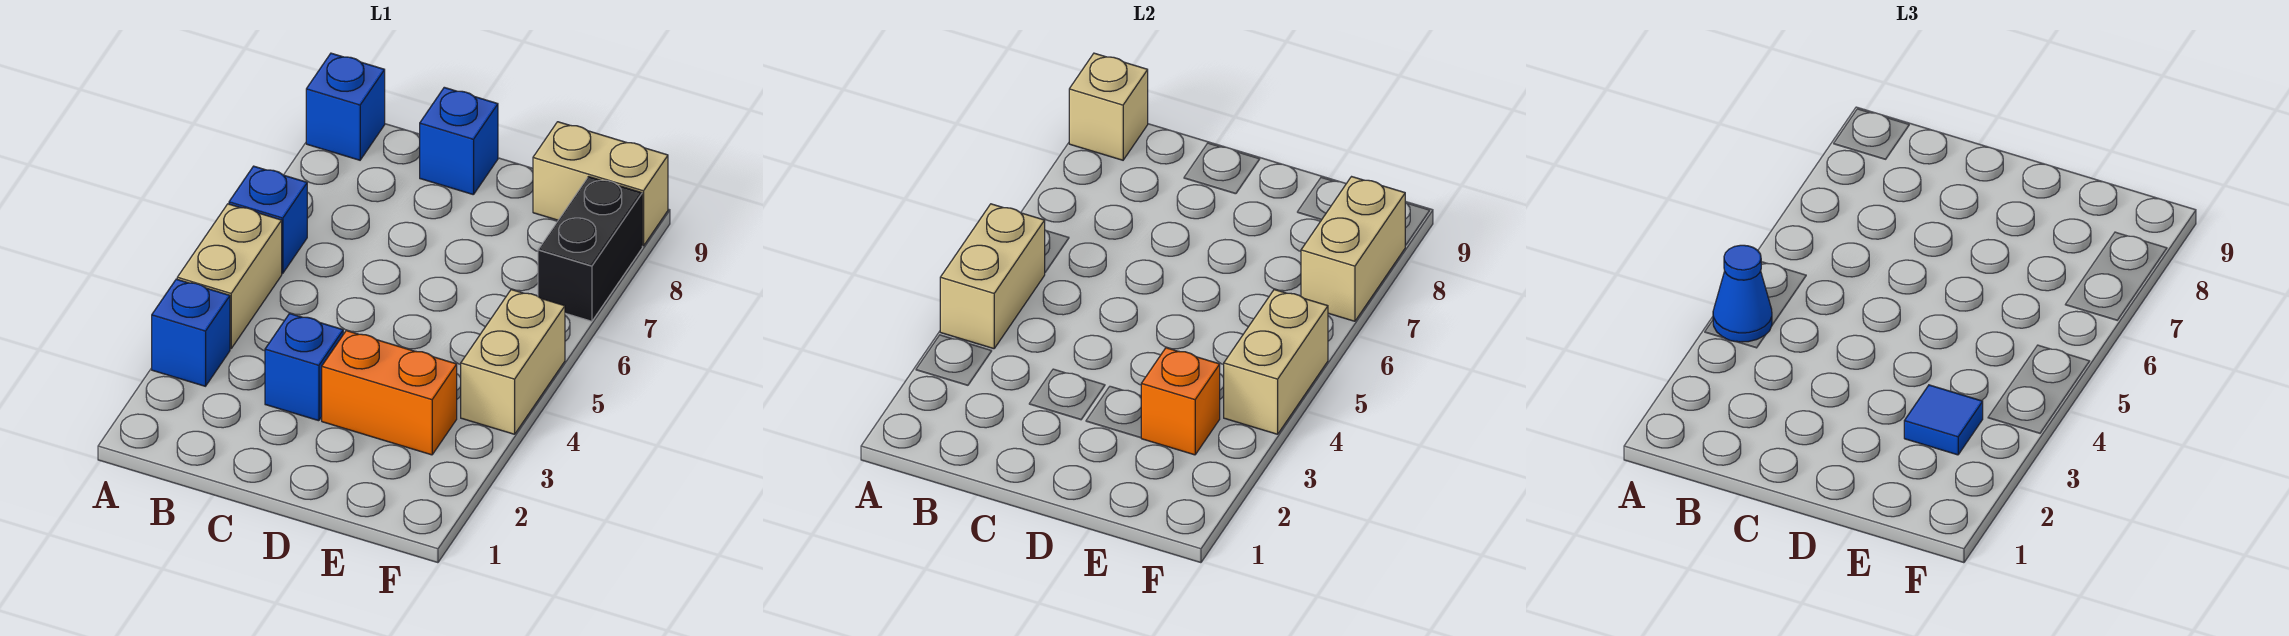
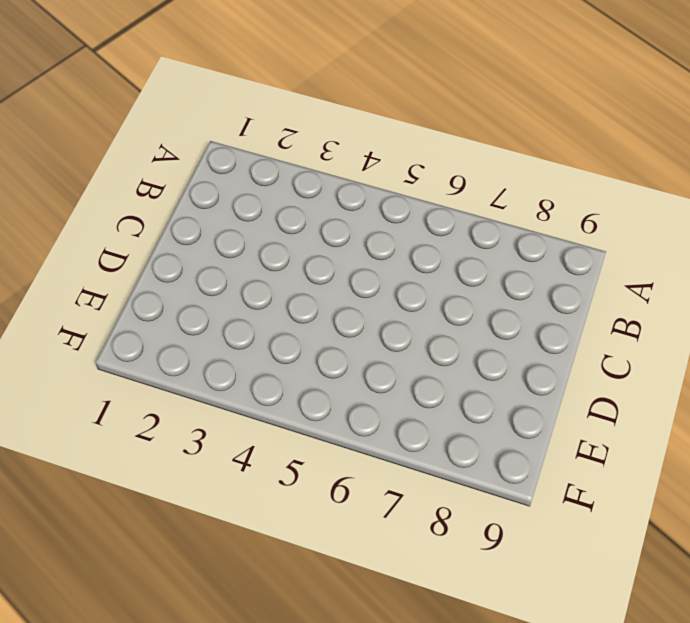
none -> blue brick A3 level 1
none -> tan brick A4:A5 level 1
none -> blue brick A6 level 1

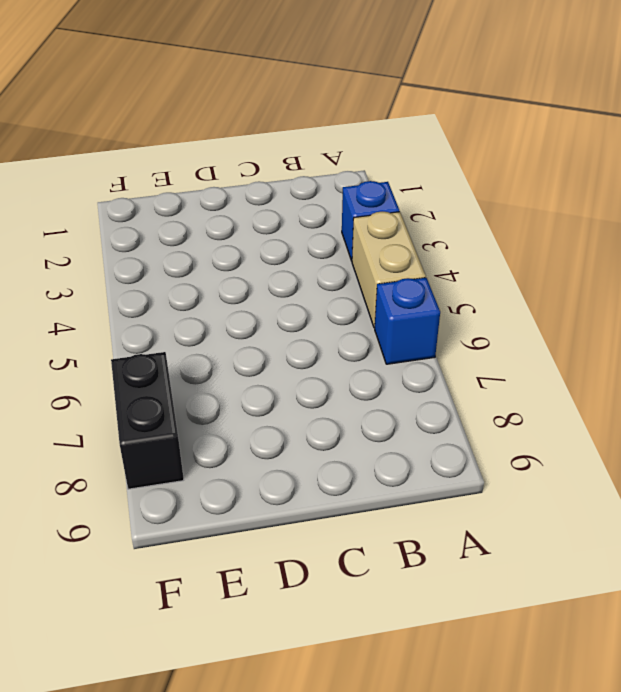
none -> blue brick A9 level 1
none -> blue brick C3 level 1
none -> blue brick C9 level 1

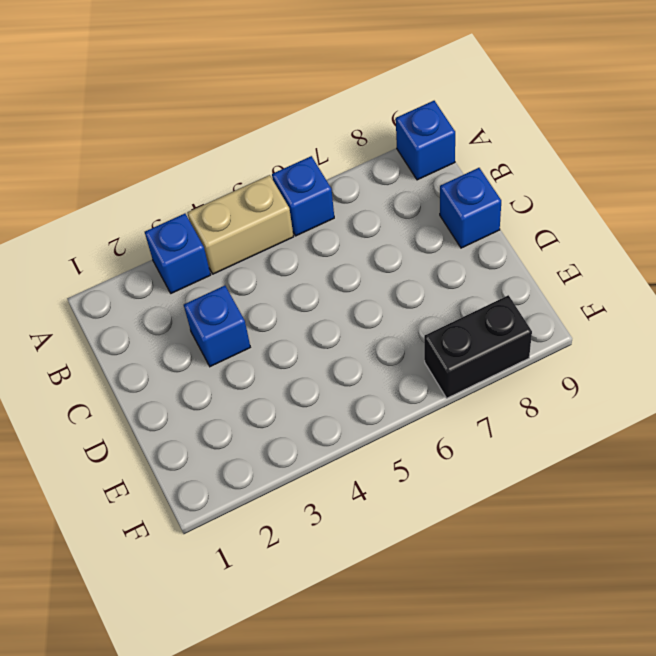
none -> orange brick D3:E3 level 1
none -> tan brick E9:F9 level 1
none -> tan brick F4:F5 level 1

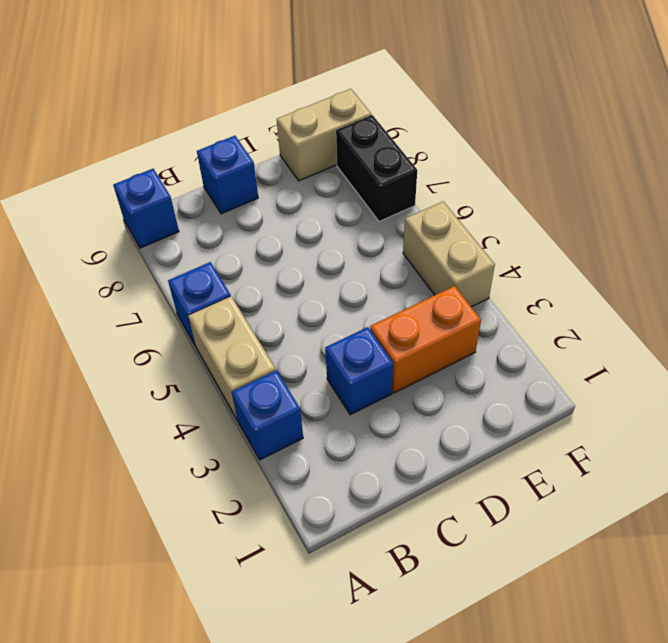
none -> tan brick A4:A5 level 2
none -> tan brick A9 level 2
none -> orange brick E3 level 2

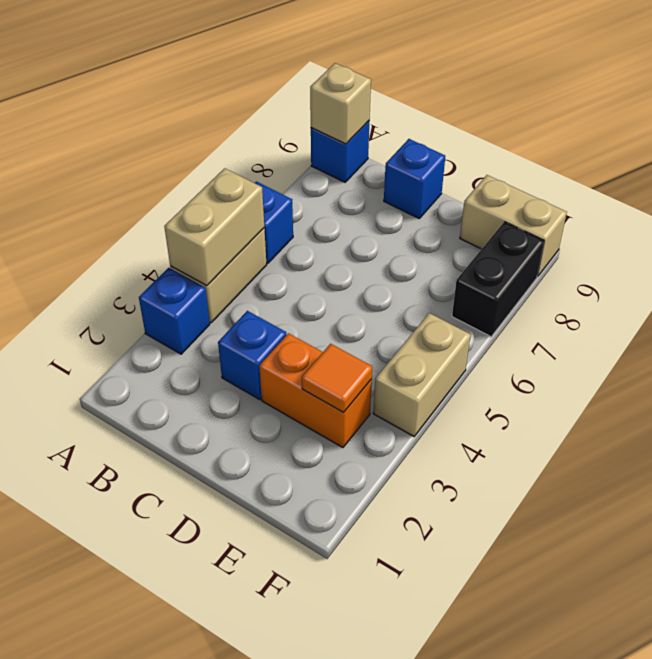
orange tile E3 level 2 -> orange brick E3 level 2
none -> tan brick F4:F5 level 2
none -> tan brick F7:F8 level 2
none -> blue cone A4 level 3

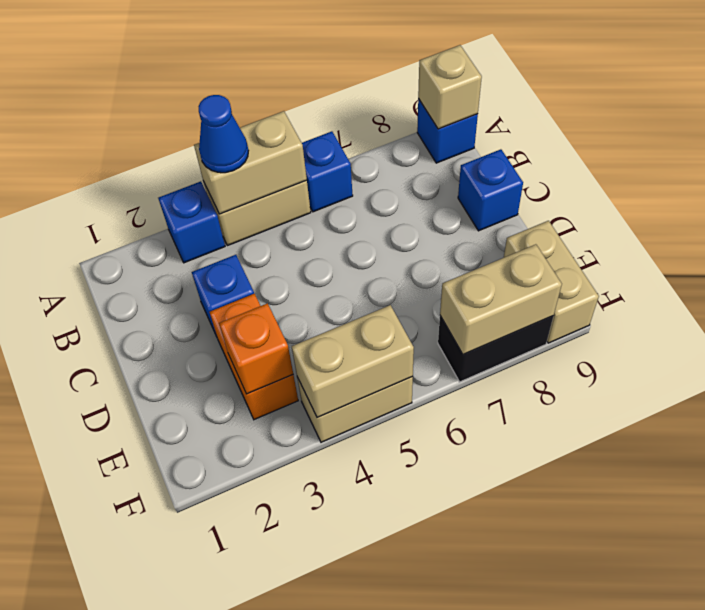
none -> blue tile E3 level 3

